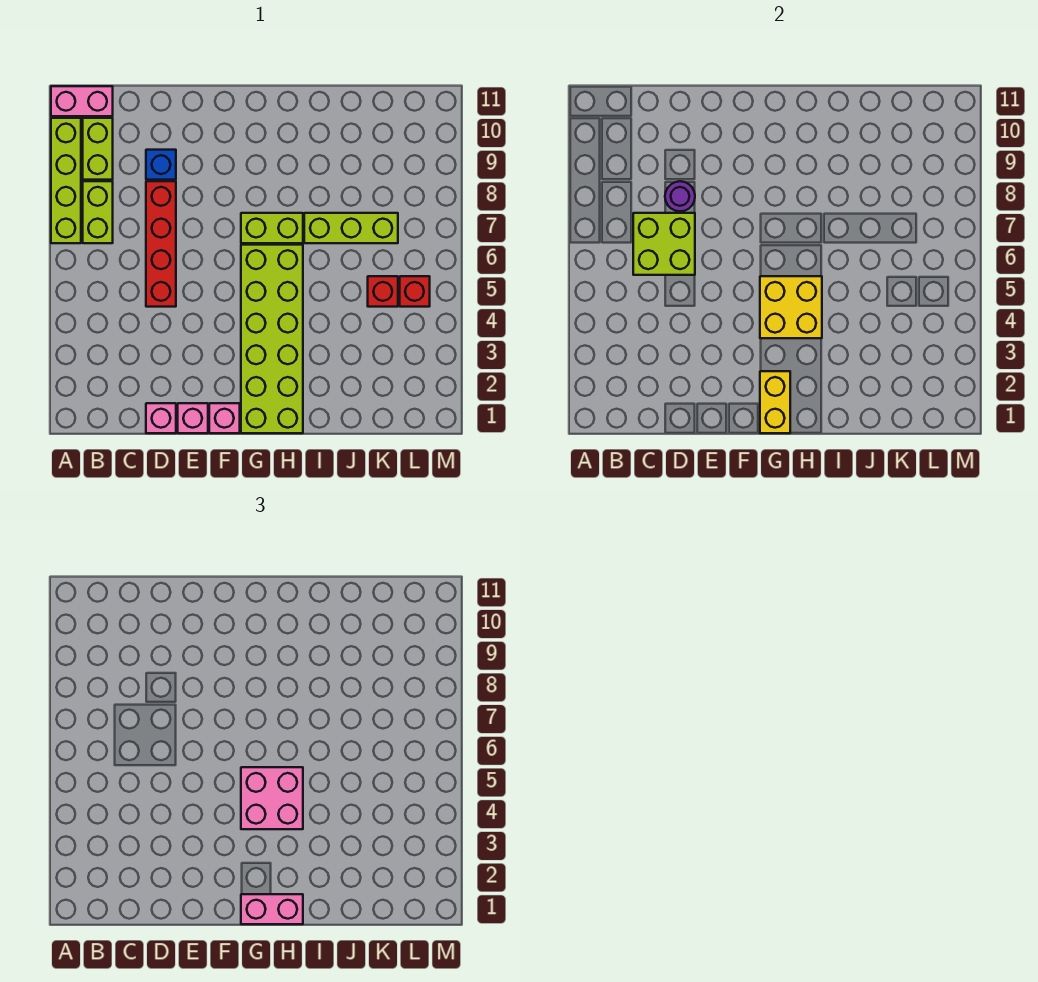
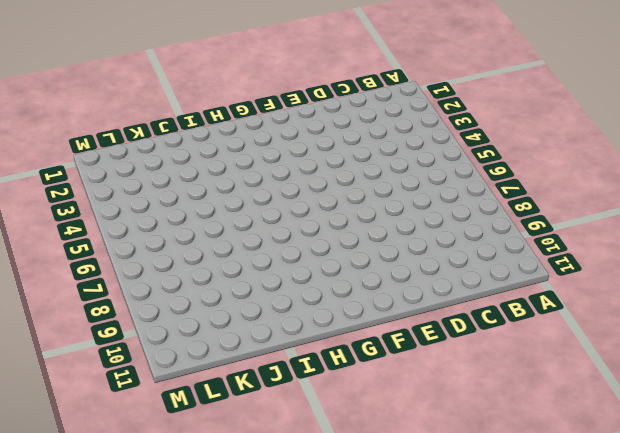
none -> lime brick A7:A10 level 1
none -> pink brick A11:B11 level 1
none -> lime brick B7:B8 level 1

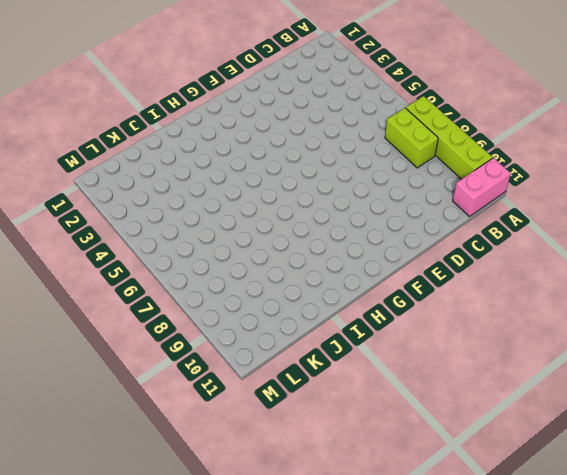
none -> lime brick B9:B10 level 1
none -> pink brick D1 level 1
none -> red brick D5:D8 level 1

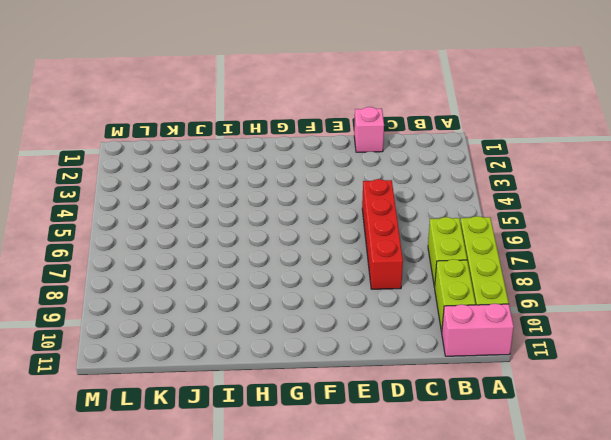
none -> blue brick D9 level 1
none -> pink brick E1 level 1
none -> pink brick F1 level 1

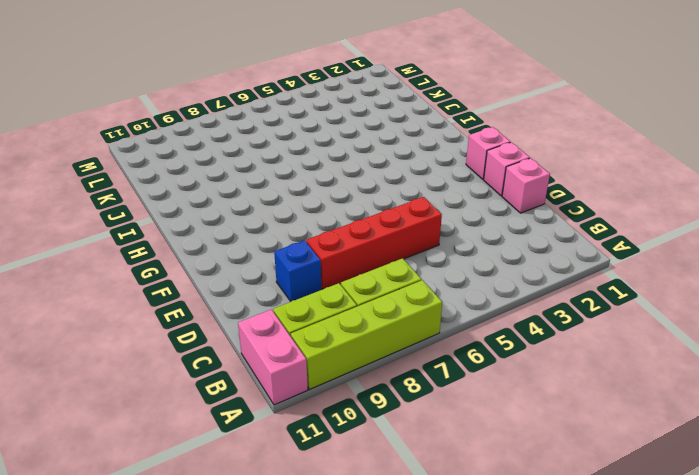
none -> lime brick G1:H6 level 1
none -> lime brick G7:H7 level 1
none -> lime brick I7:K7 level 1

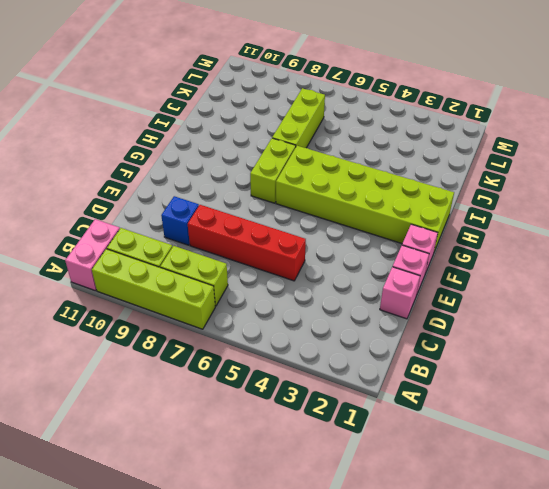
none -> red brick K5 level 1
none -> red brick L5 level 1
none -> lime brick C6:D7 level 2

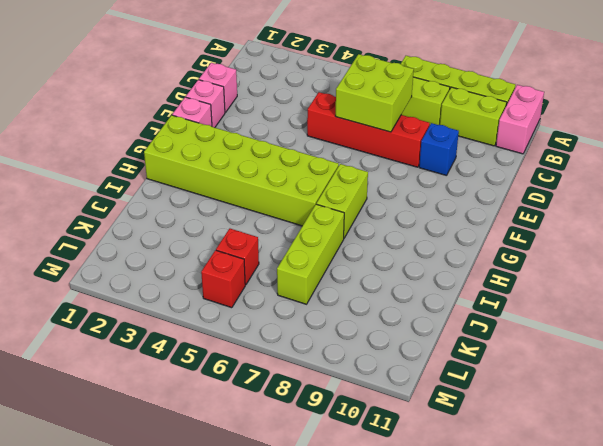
none -> purple round brick D8 level 2
none -> yellow brick G1:G2 level 2
none -> yellow brick G4:H5 level 2

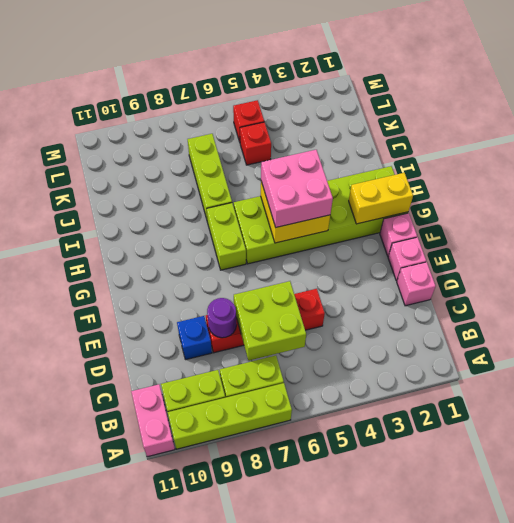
none -> pink brick G1:H1 level 3

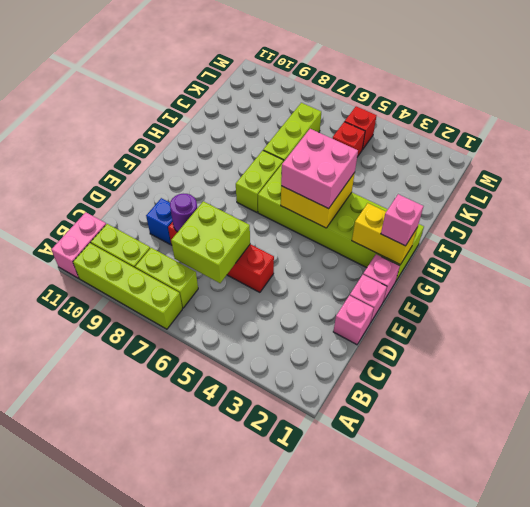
pink brick G1 level 3 -> pink brick G1:H1 level 3

